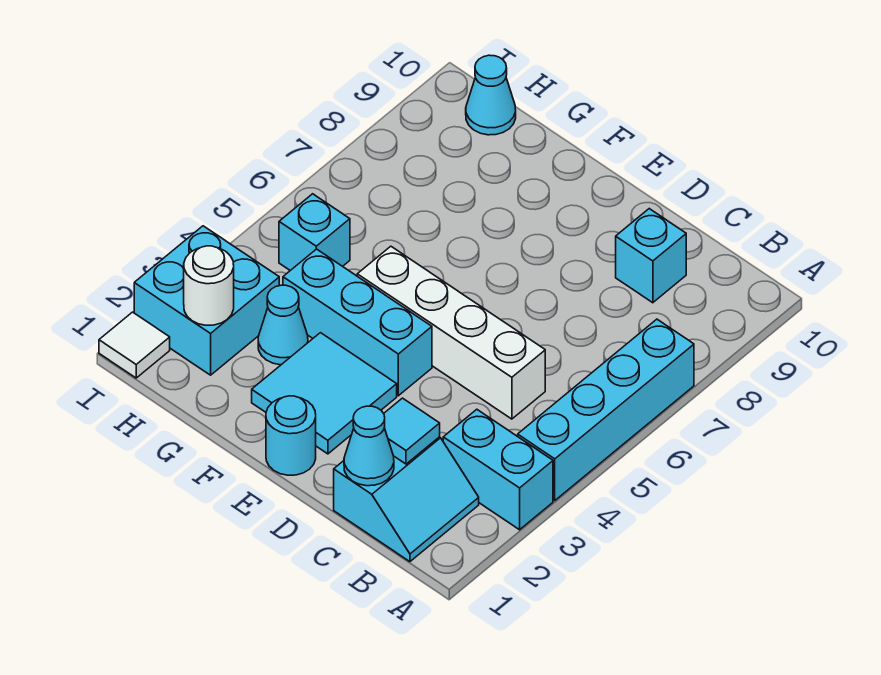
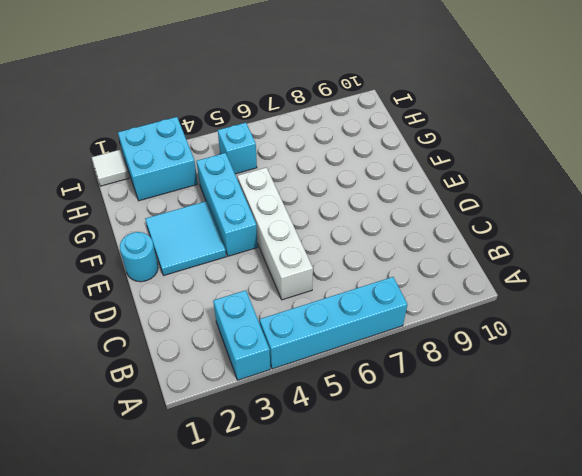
none -> cyan slope B1:C2 level 1 top C
none -> cyan brick C9 level 1
none -> cyan cone G3 level 1

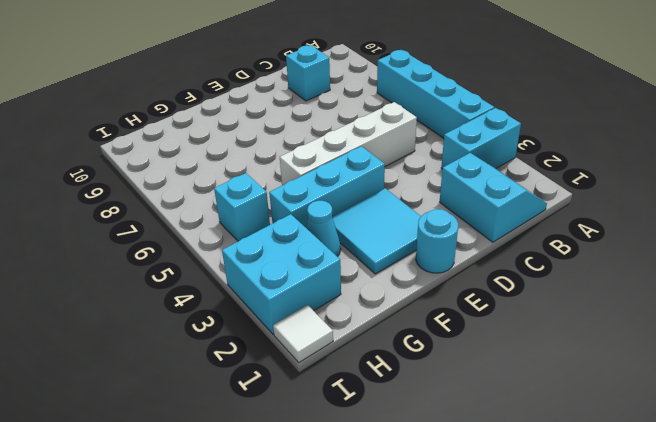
none -> cyan cone H10 level 1
none -> cyan cone C1 level 2
none -> cyan tile C2 level 2

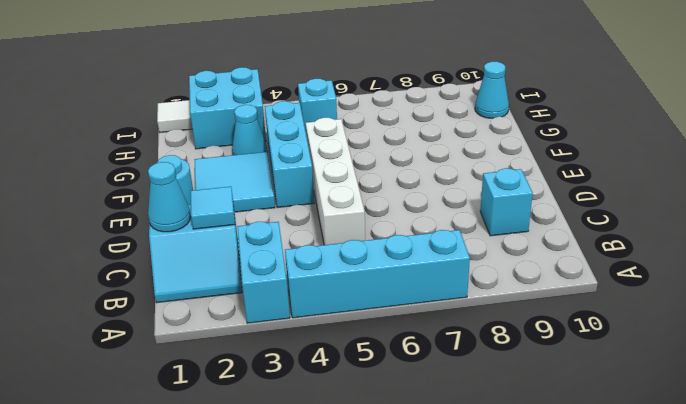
none -> white round brick H2 level 2

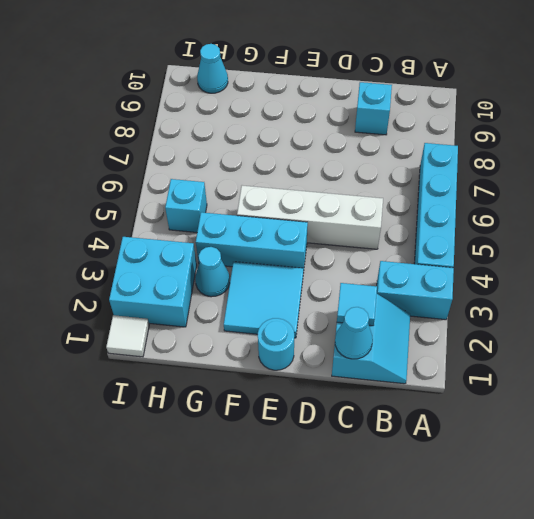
none -> white round brick H2 level 2

